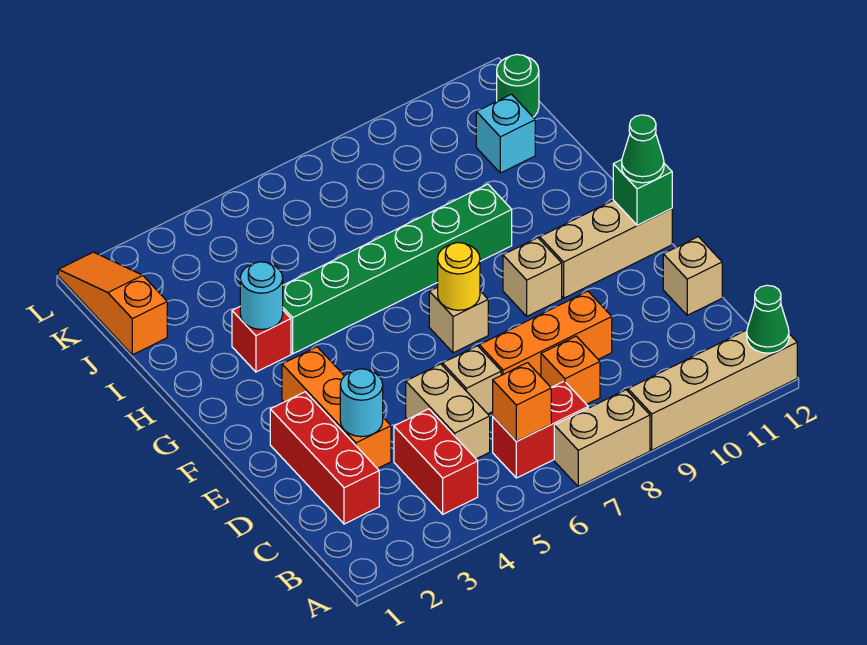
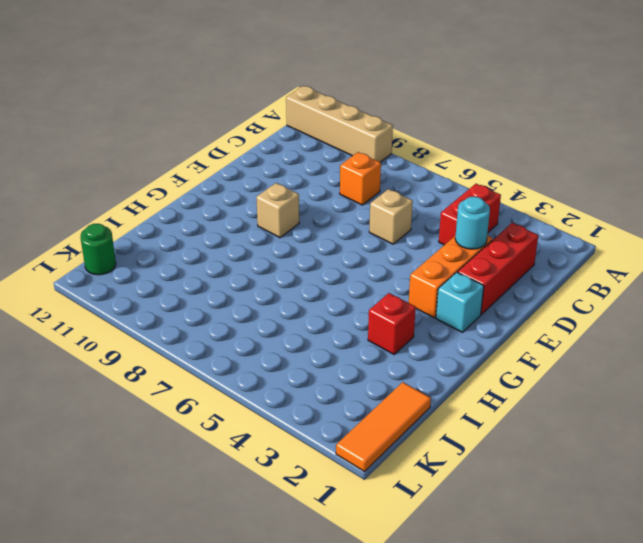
cyan brick F2 level 1 -> cyan brick J11 level 1
orange tile J1:L1 level 1 -> orange slope J1:L1 level 1 top J
none -> tan brick A7:A8 level 1
none -> red brick B6:B7 level 1
none -> tan brick C5:D5 level 1

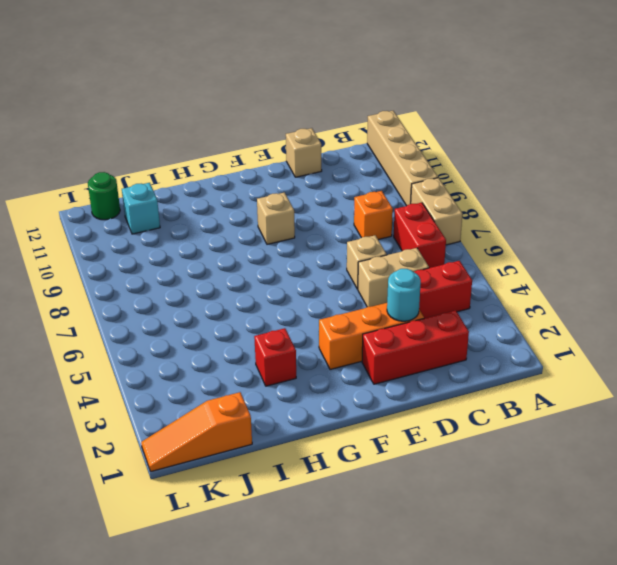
none -> orange brick D7:D9 level 1
none -> tan brick F7 level 1
none -> tan brick F10:F12 level 1

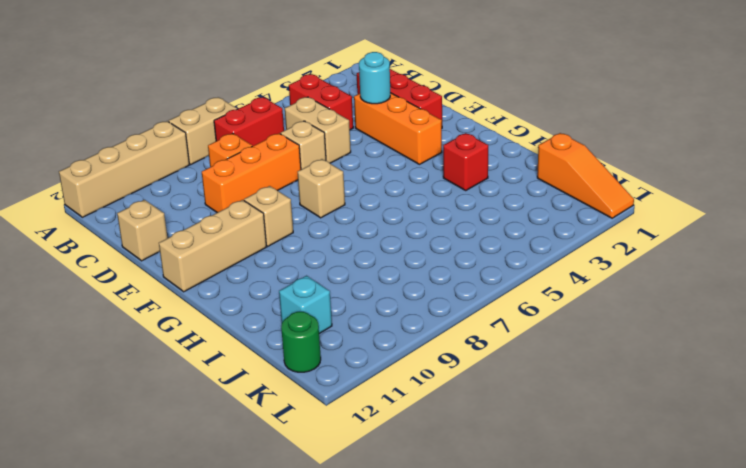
none -> green brick H4:H9 level 1
none -> green cone A12 level 2
none -> orange brick B6 level 2

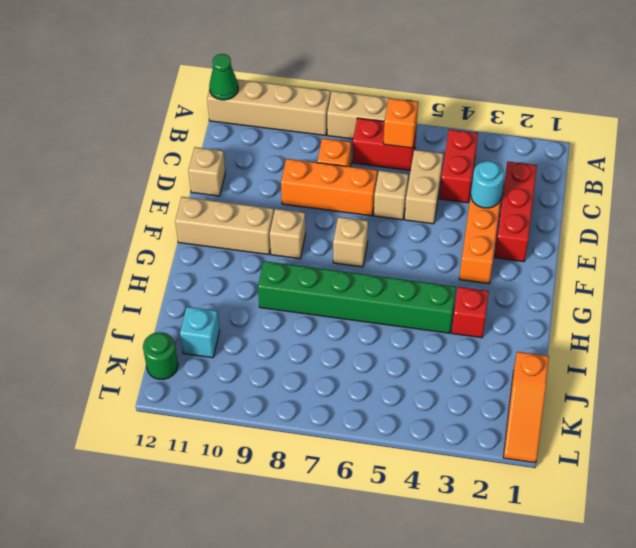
none -> yellow round brick F7 level 2
none -> green brick F12 level 2
none -> cyan round brick H3 level 2

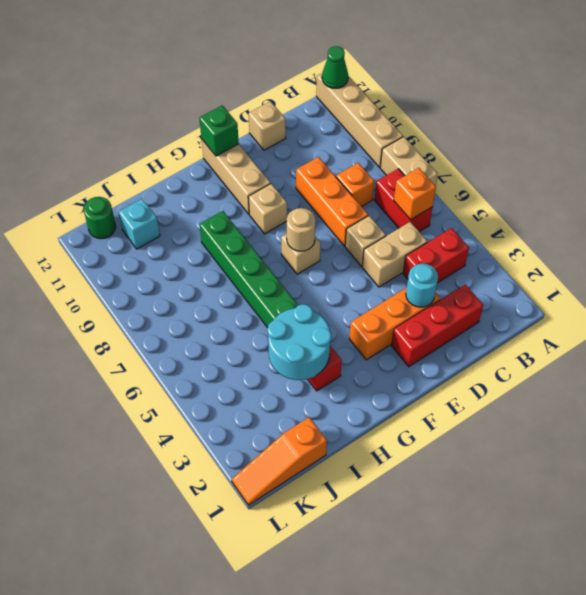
tan round brick F7 level 2 -> yellow round brick F7 level 2
cyan round brick H3:I4 level 2 -> cyan round brick H3 level 2
none -> green cone F12 level 3

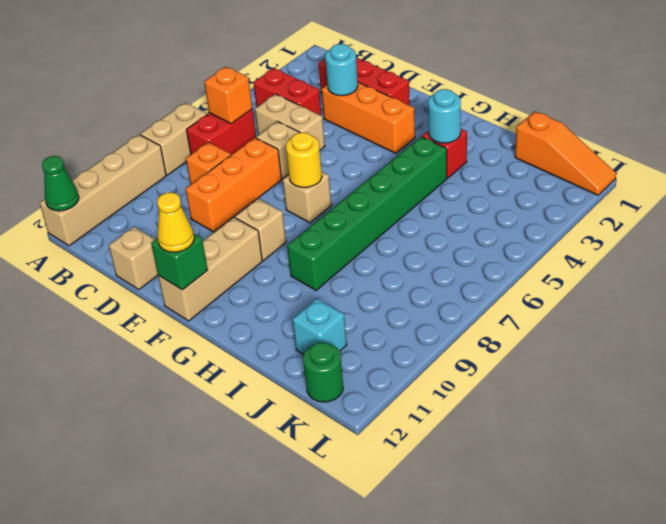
yellow cone F12 level 3 -> green cone F12 level 3

